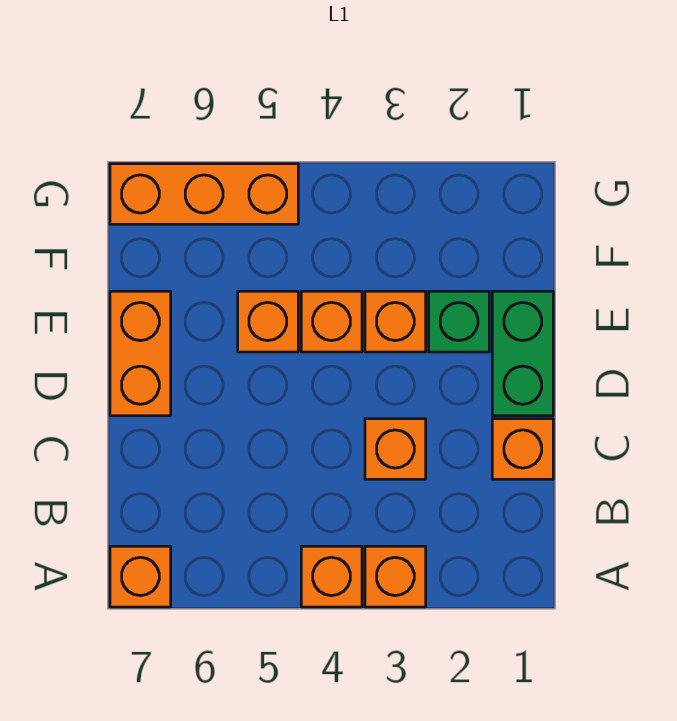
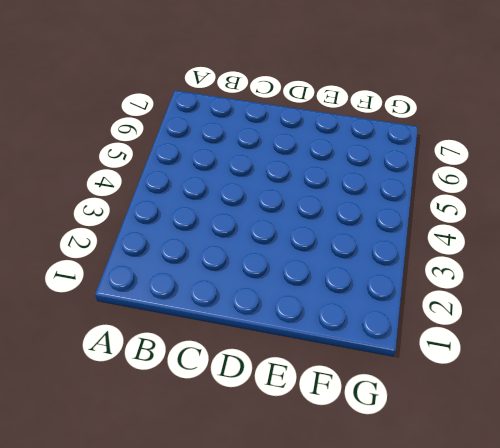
none -> orange brick A3 level 1
none -> orange brick A4 level 1
none -> orange brick A7 level 1

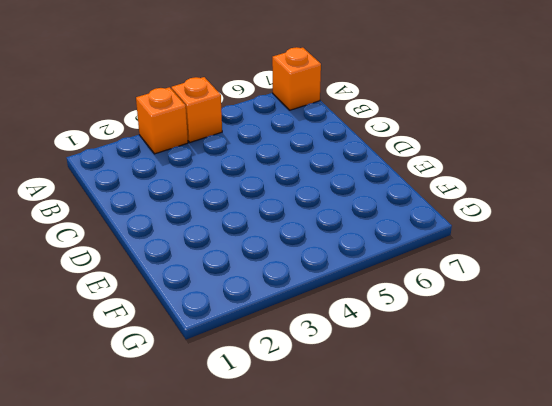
none -> orange brick C1 level 1
none -> orange brick C3 level 1
none -> green brick D1:E1 level 1

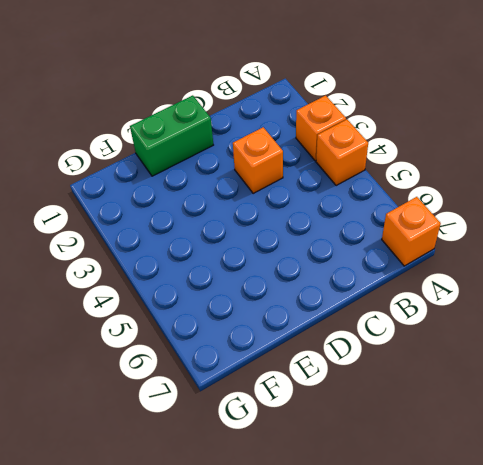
none -> orange brick C1 level 1
none -> orange brick D7:E7 level 1
none -> green brick E2 level 1

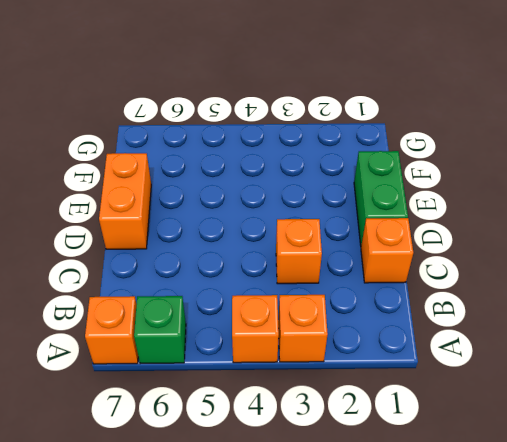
green brick A6 level 1 -> green brick E2 level 1
none -> orange brick E3 level 1
none -> orange brick E4 level 1
none -> orange brick E5 level 1

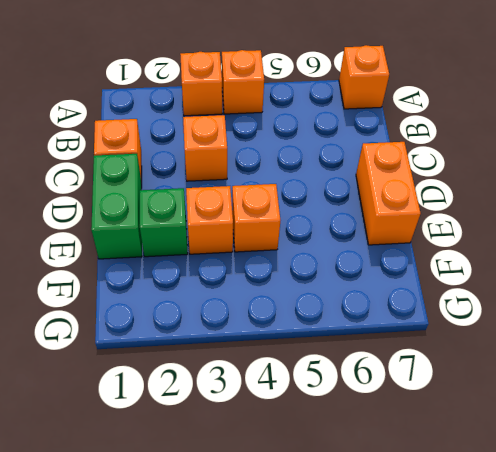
none -> orange brick E5 level 1
none -> orange brick G5:G7 level 1

